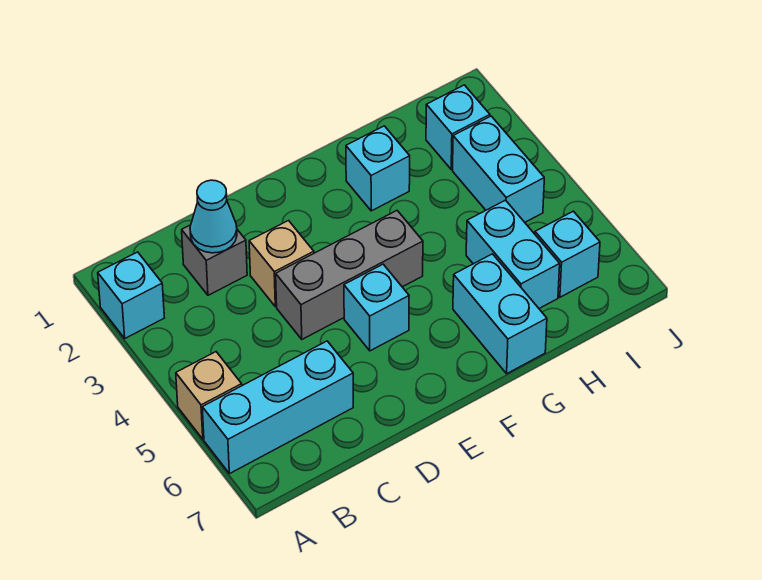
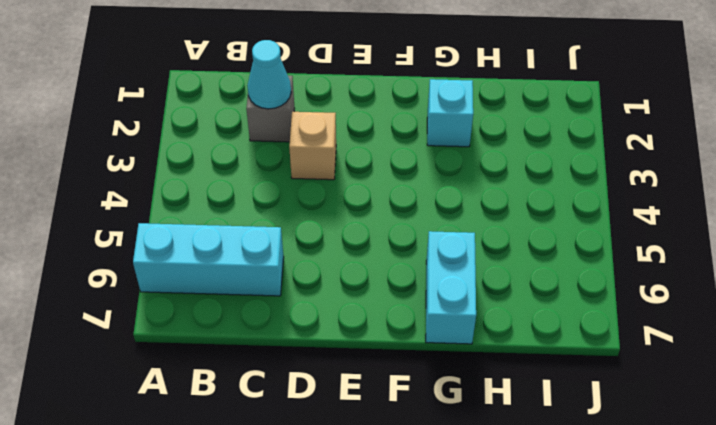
none -> cyan brick A2 level 1
none -> tan brick A5 level 1
none -> grey brick D4:F4 level 1

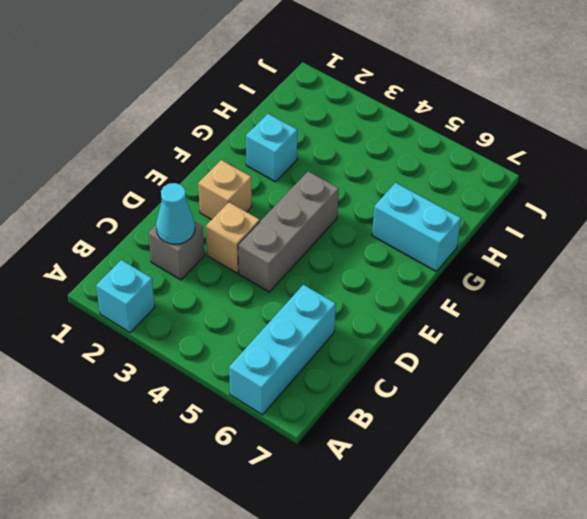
tan brick E2 level 1 -> tan brick A5 level 1
none -> cyan brick E5 level 1
none -> cyan brick H5:H6 level 1
none -> cyan brick I2 level 1

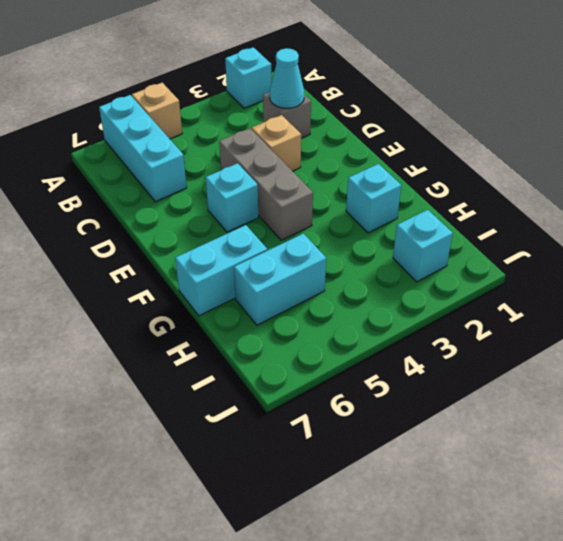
none -> cyan brick I3:I4 level 1
none -> cyan brick I6 level 1

